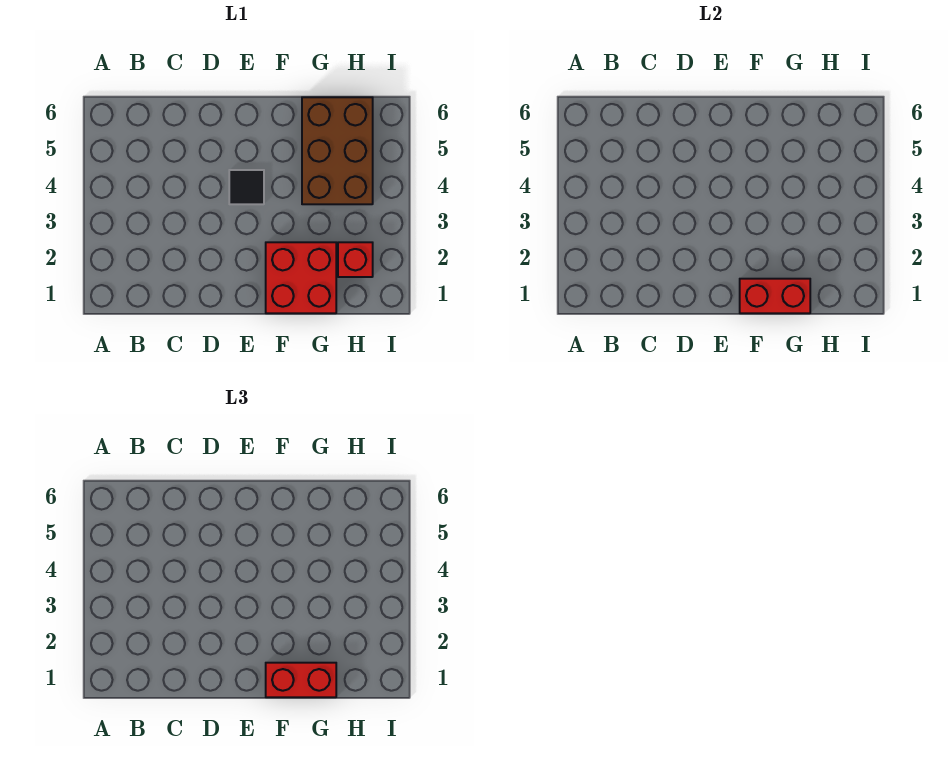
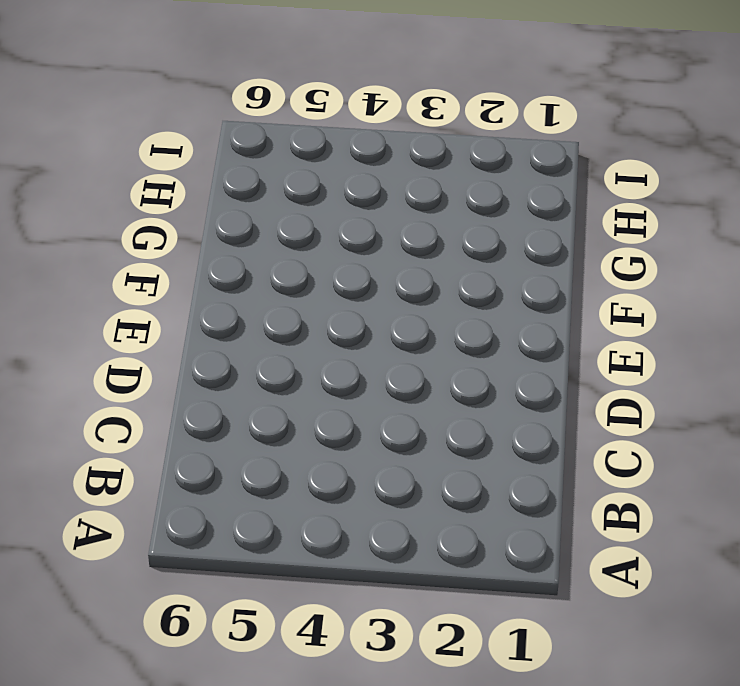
none -> black tile E4 level 1
none -> red brick F1:G2 level 1

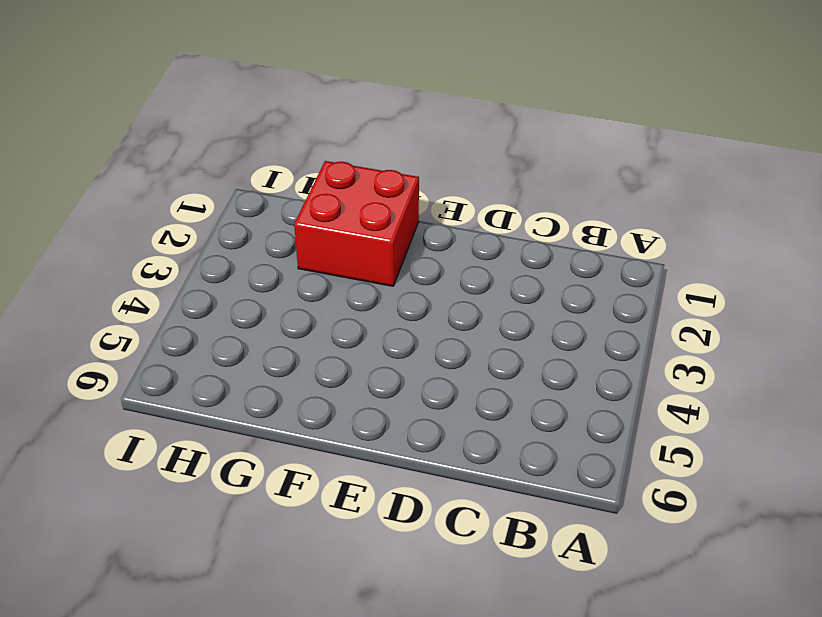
none -> black tile E4 level 1
none -> brown brick G4:H6 level 1

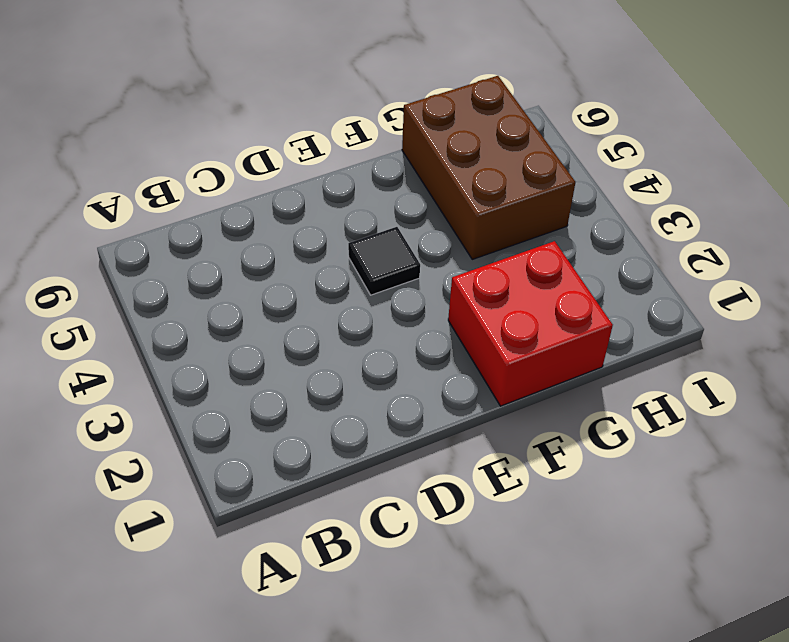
none -> red brick H2 level 1
none -> red brick F1:G1 level 2

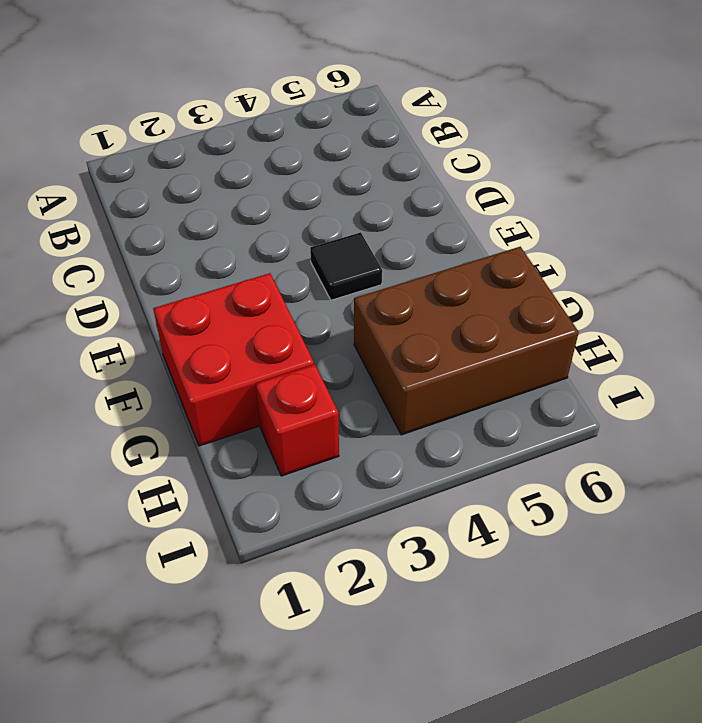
none -> red brick F1:G1 level 2
none -> red brick F1:G1 level 3

